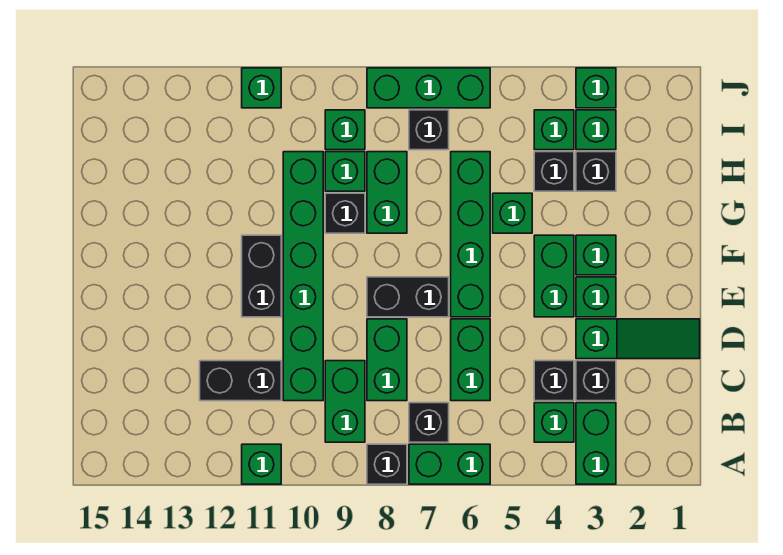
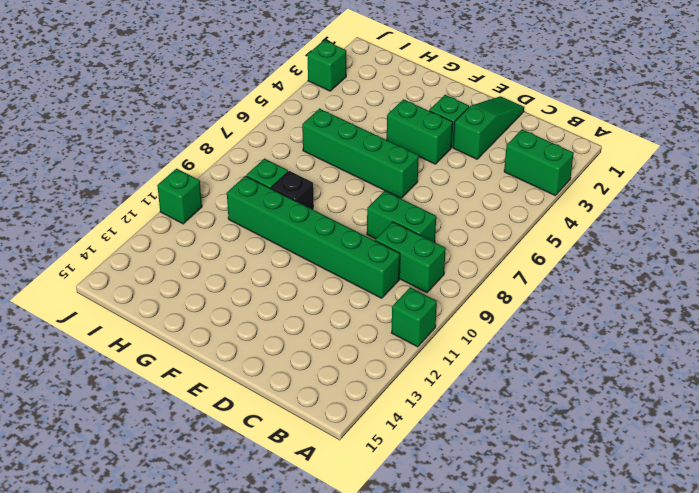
none -> green brick A6:A7 level 1
none -> black brick A8 level 1
none -> green brick B4 level 1
none -> black brick B7 level 1

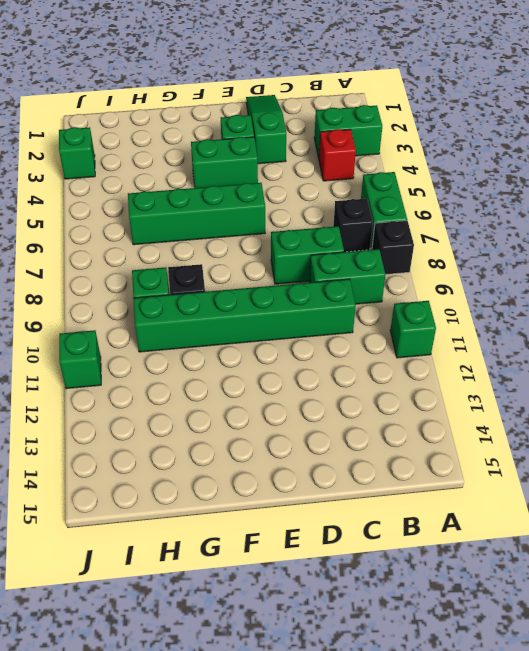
red brick B4 level 1 -> green brick B4 level 1
none -> black brick C3 level 1
none -> black brick C4 level 1
none -> green brick C6:D6 level 1
none -> black brick C11:C12 level 1

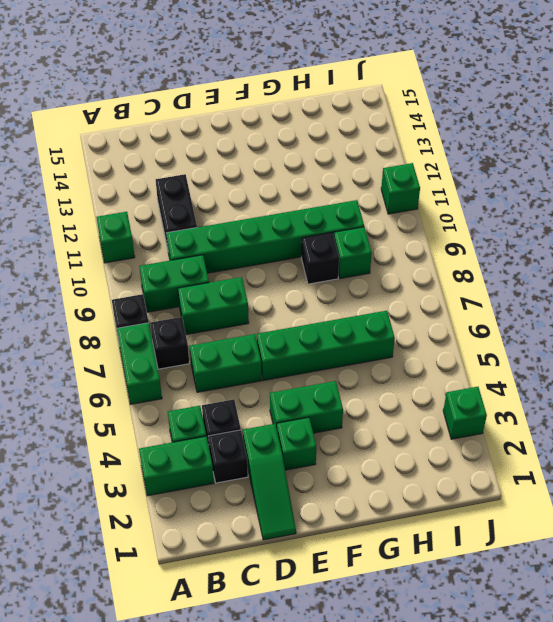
none -> black brick E7:E8 level 1
none -> black brick E11:F11 level 1
none -> green brick F3 level 1
none -> green brick G5 level 1

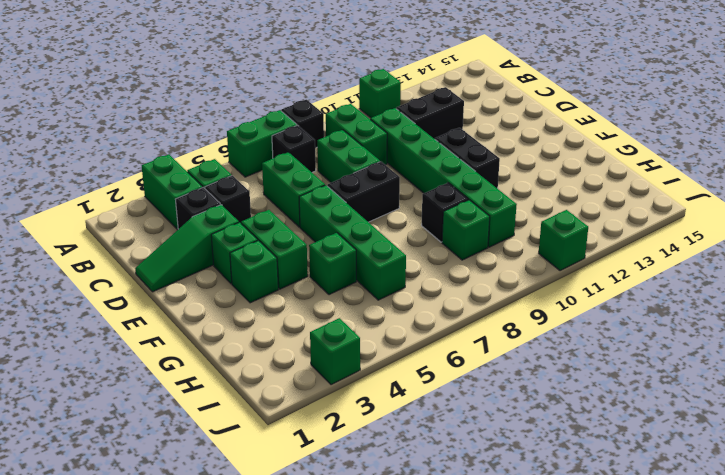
none -> green brick G8:H8 level 1
none -> black brick H3 level 1
none -> black brick H4 level 1
none -> green brick I3 level 1

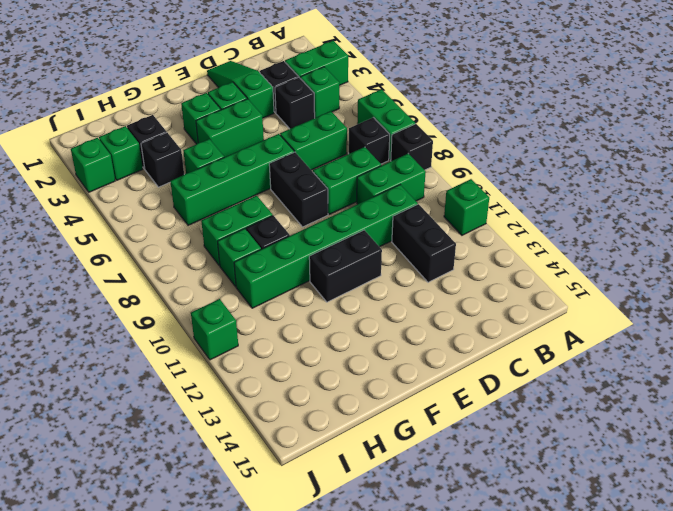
none -> green brick I4 level 1
none -> black brick I7 level 1
none -> green brick I9 level 1
none -> green brick J6:J8 level 1

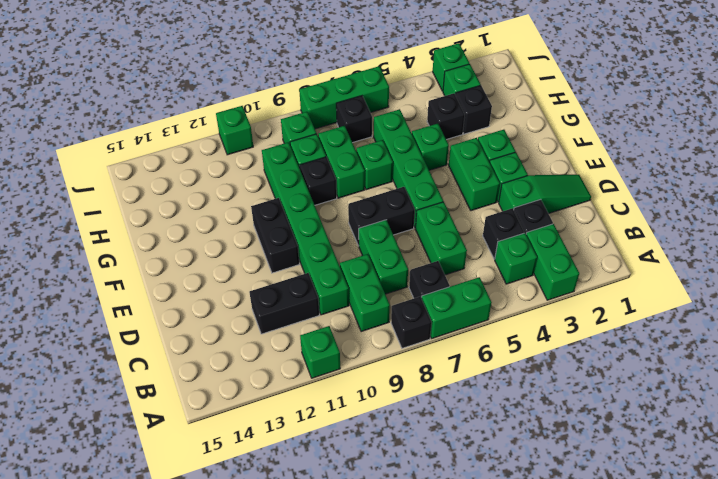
green brick G7 level 1 -> green brick I4 level 1

